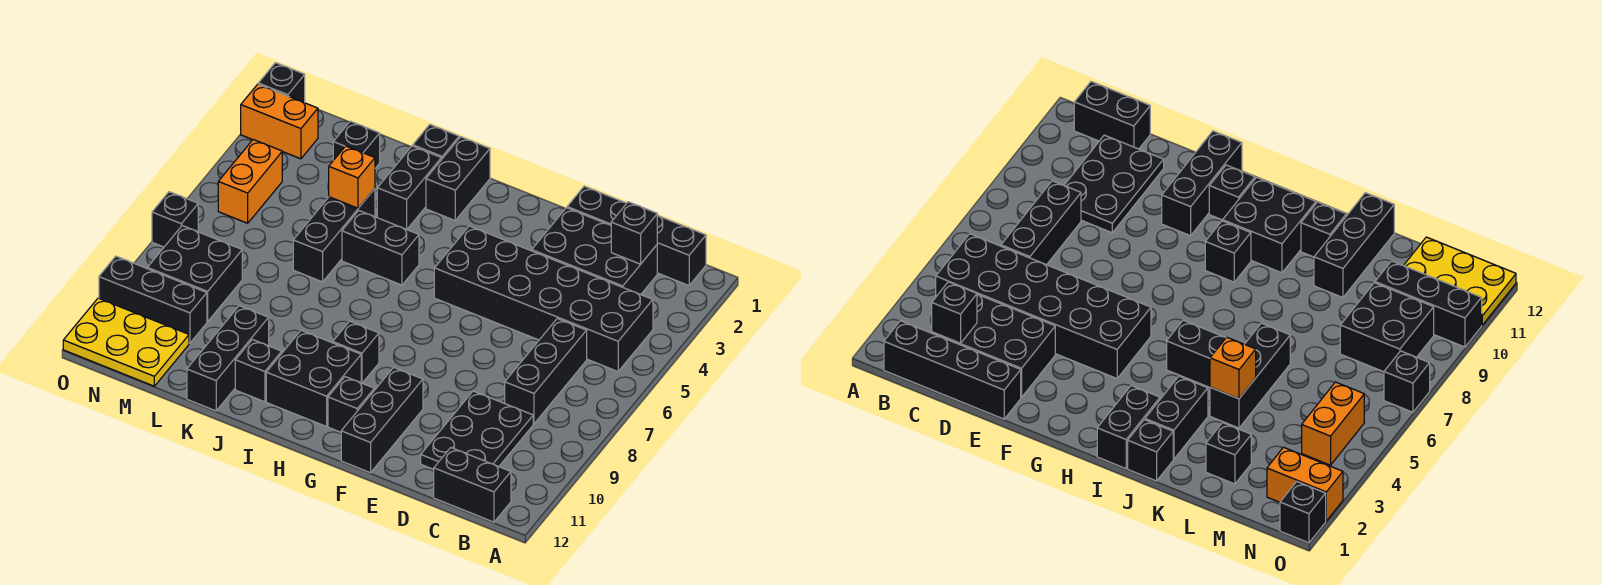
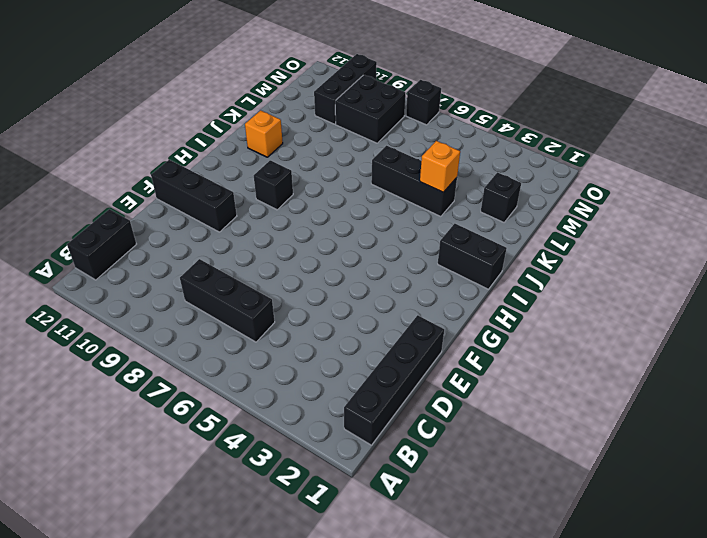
orange brick J11 level 1 -> black brick J11 level 1
none -> black brick B4:G5 level 1
none -> black brick C2:E3 level 1
none -> black plate C9:D11 level 1

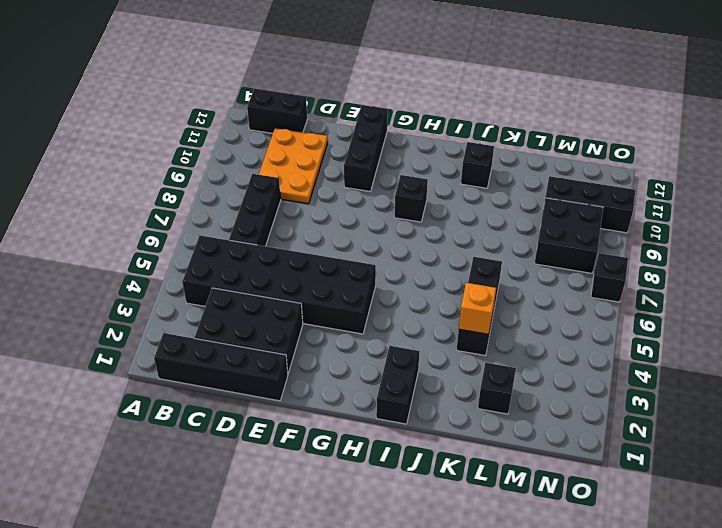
orange plate C9:D11 level 1 -> black plate C9:D11 level 1
none -> black brick G11 level 1
none -> black brick H10:I11 level 1
none -> black brick I5:J5 level 1

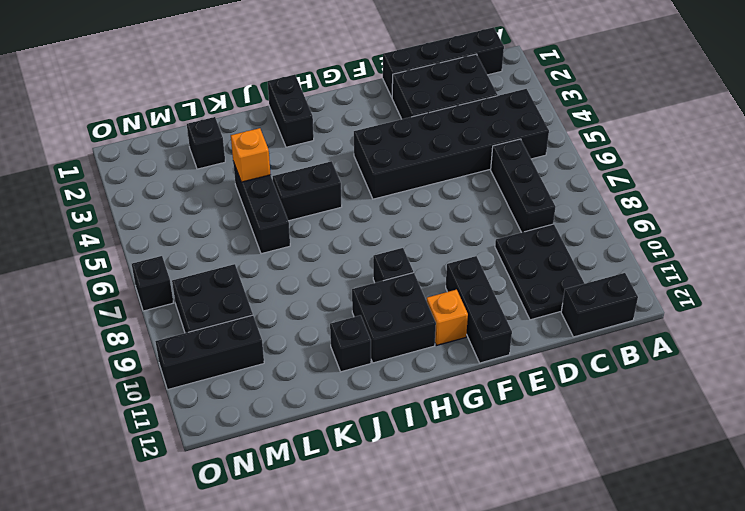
orange brick G11 level 1 -> black brick G11 level 1
none -> black brick J1 level 1
none -> black brick J2:J3 level 1
none -> black brick K10:K12 level 1

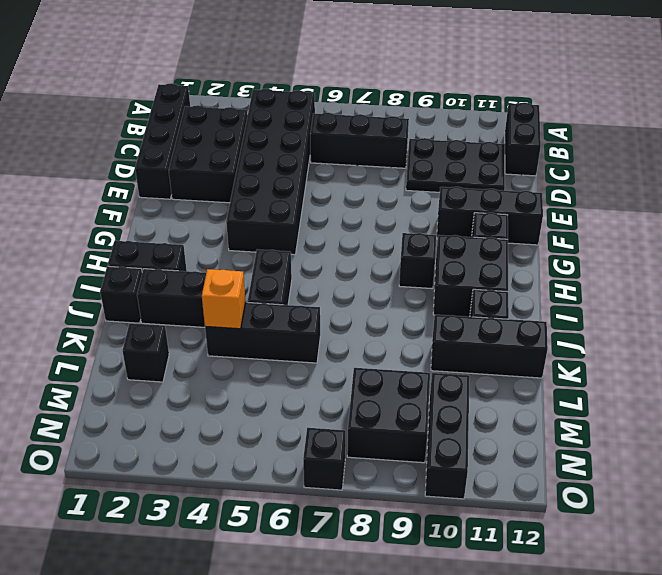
none -> yellow plate M11:O12 level 1
none -> orange brick N2:O2 level 1
none -> orange brick N4:N5 level 1

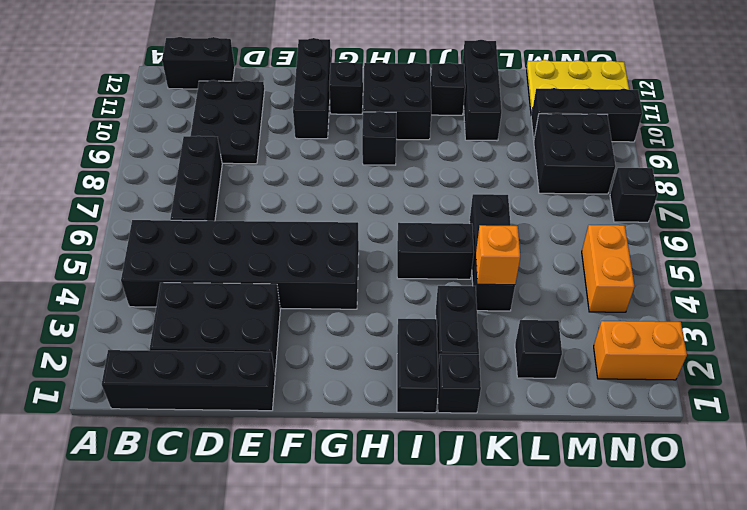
none -> black brick O1 level 1
none -> black brick C2 level 2

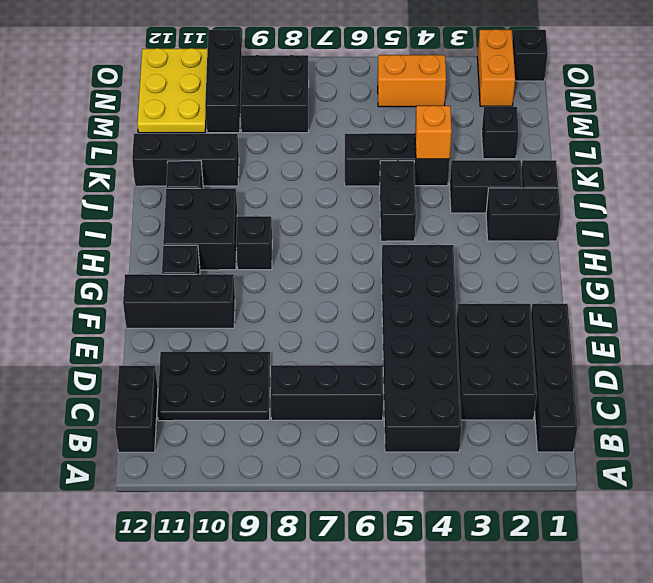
none -> black brick O7 level 1
none -> black brick C2 level 2

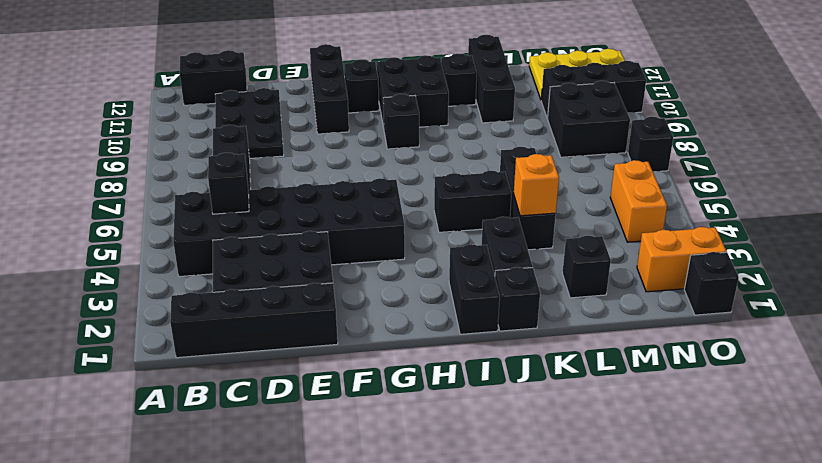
black brick C5 level 2 -> black brick C2 level 2

